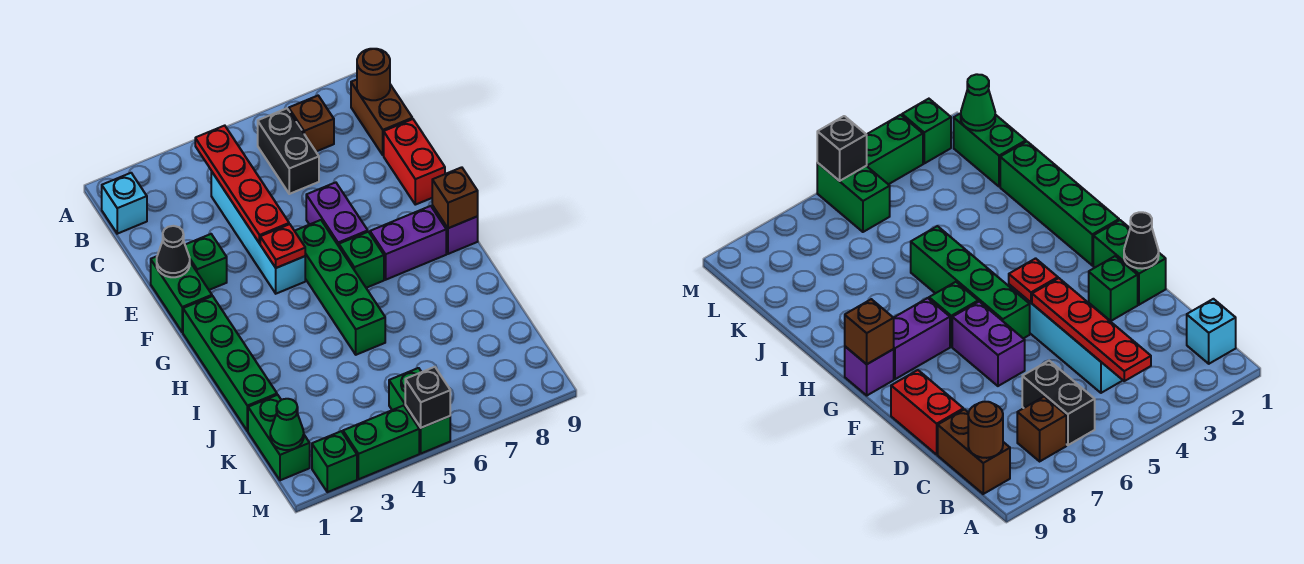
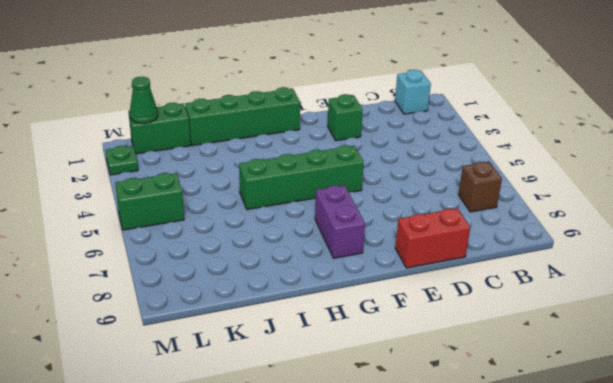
green plate M2 level 1 -> green brick M2 level 1
none -> black brick B6:C6 level 1
none -> brown brick B9:C9 level 1
none -> cyan brick C4:F4 level 1

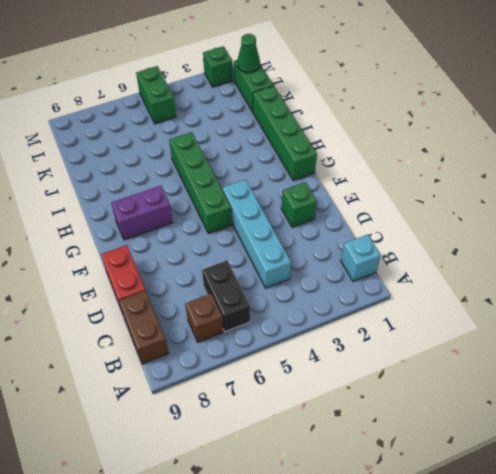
none -> green brick E1:F1 level 1
none -> purple brick E6:F6 level 1
none -> green brick G6 level 1

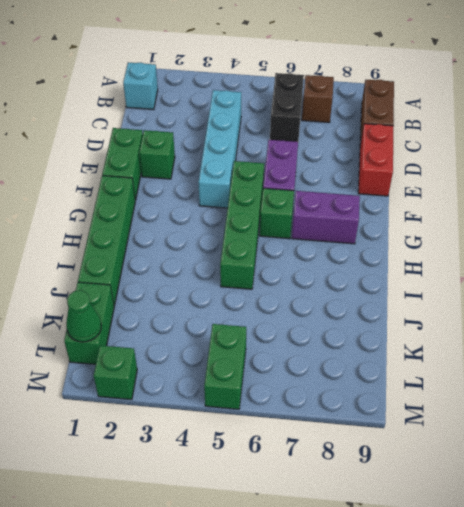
none -> purple brick G9 level 1
none -> green brick M3:M4 level 1
none -> red plate B4:E4 level 2

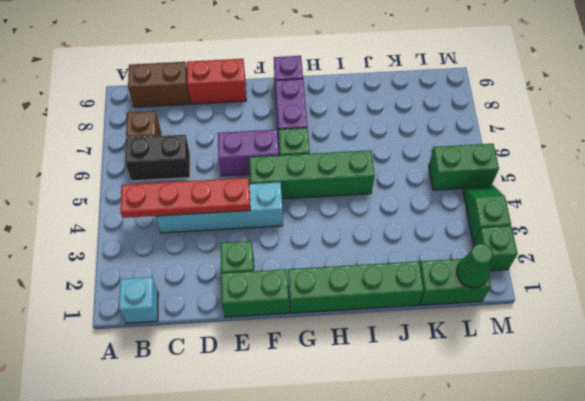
green slope M3:M4 level 1 top 3 -> green brick M3:M4 level 1
none -> brown round brick B9 level 2
none -> black cone E1 level 2
none -> red plate F4 level 2

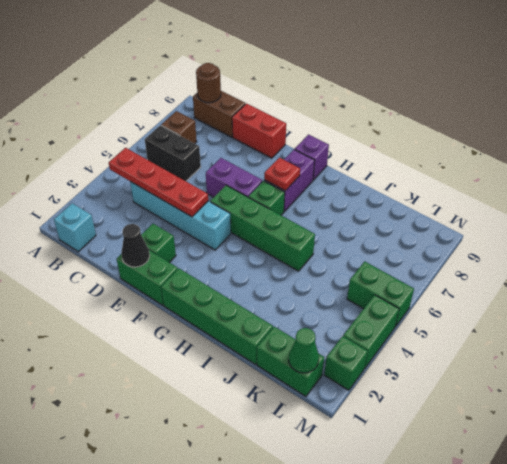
red plate G7 level 2 -> red plate F4 level 2
none -> brown brick G9 level 2
none -> black brick M5 level 2

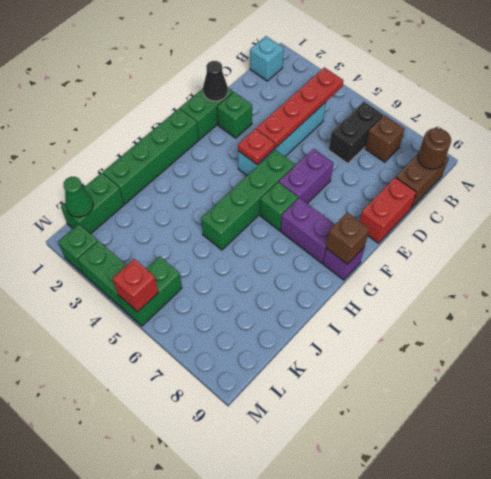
red brick M5 level 2 -> black brick M5 level 2

